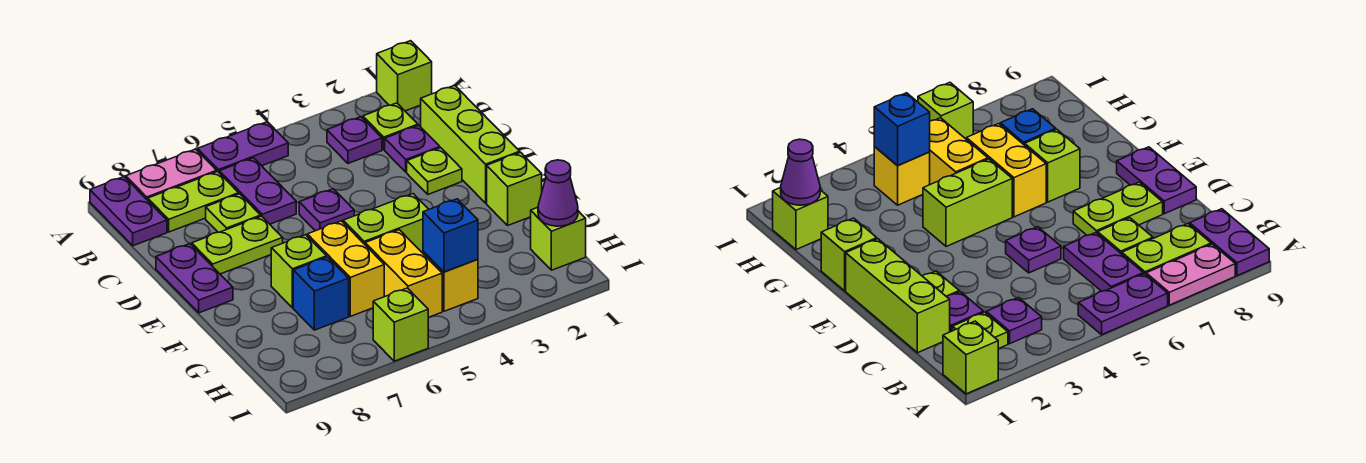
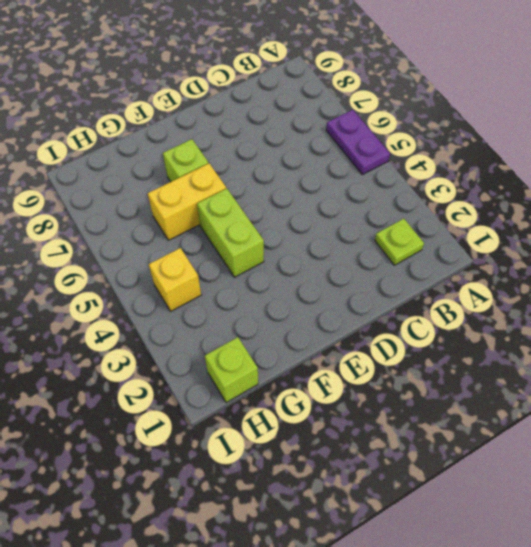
none -> lime brick A1 level 1
none -> pink plate A7:A8 level 1
none -> purple plate A9:B9 level 1

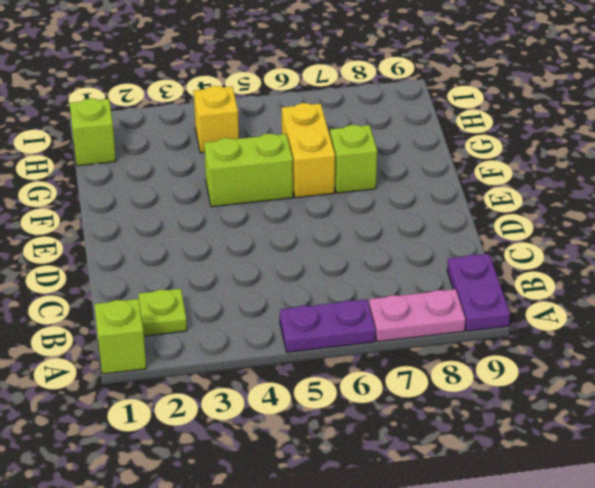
none -> purple plate B3 level 1
none -> purple plate B6:C6 level 1
none -> lime plate B7:B8 level 1

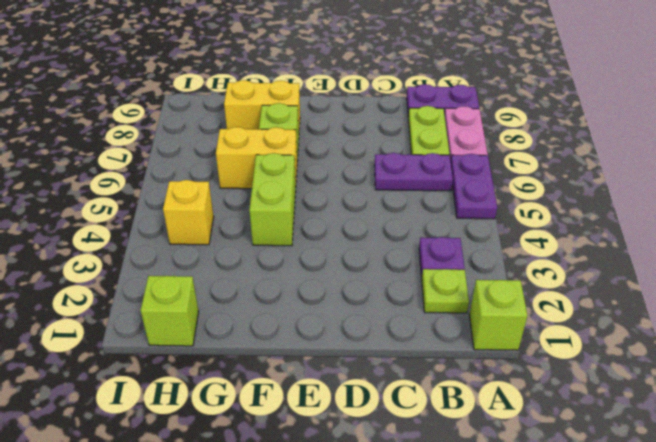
yellow brick F8:G8 level 1 -> yellow brick G5:H5 level 1
none -> lime brick C1:E1 level 1
none -> purple plate C2 level 1
none -> lime plate C7 level 1

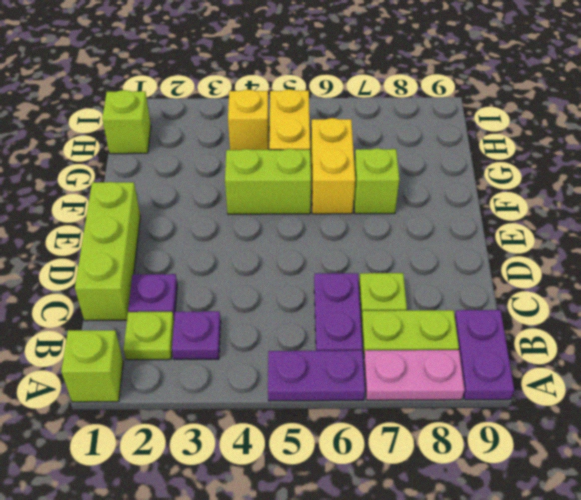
none -> lime plate D2 level 1
none -> purple plate D5 level 1
none -> lime plate D7:D8 level 1

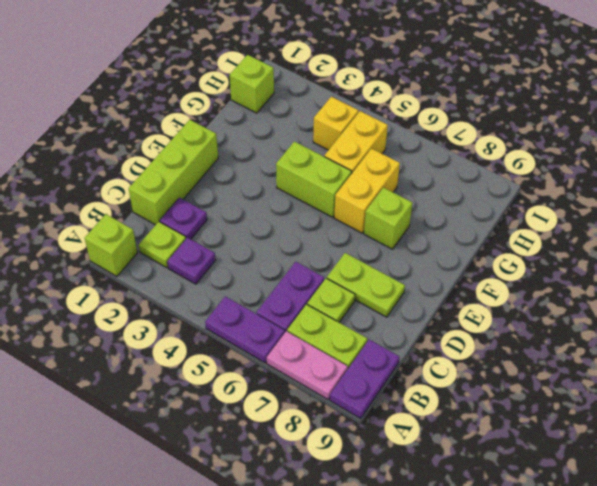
none -> lime plate D2 level 1
none -> purple plate D5 level 1
none -> purple plate D9:E9 level 1

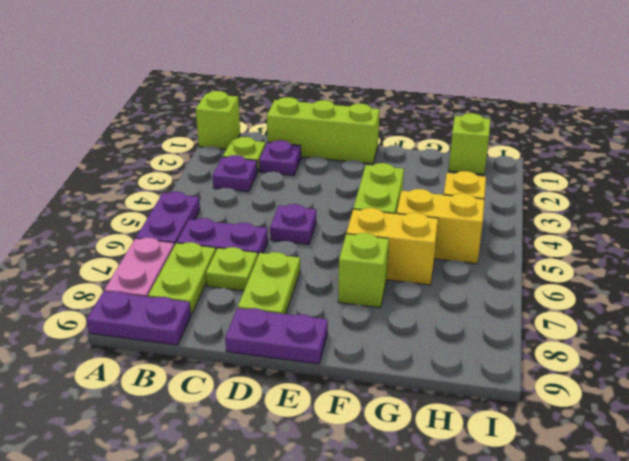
none -> lime plate D2 level 1
none -> lime brick F1 level 1
none -> blue brick G7 level 1

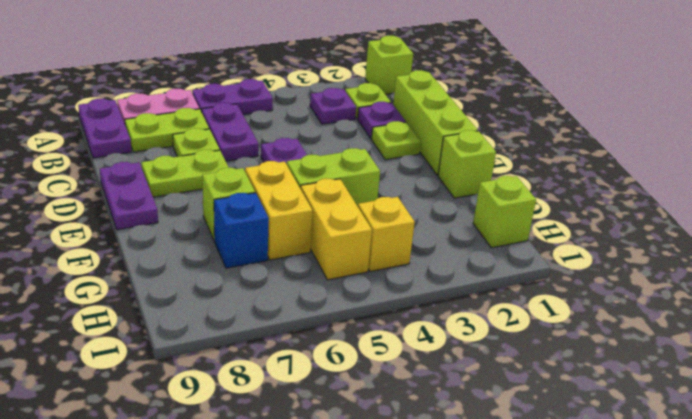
none -> lime brick I6 level 1
none -> purple cone H1 level 2
none -> blue brick H4 level 2

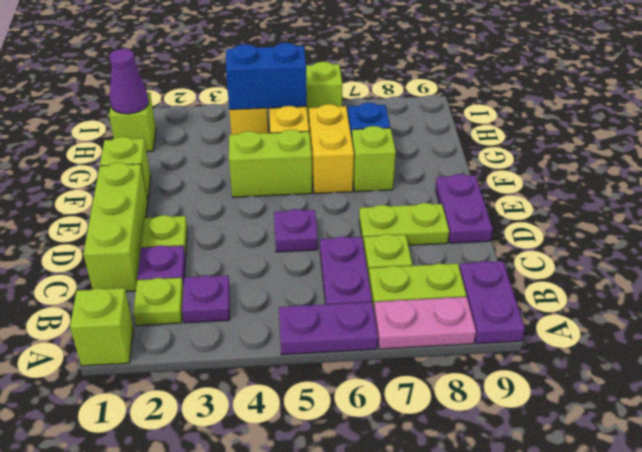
blue brick H4:H5 level 2 -> blue brick H4 level 2

